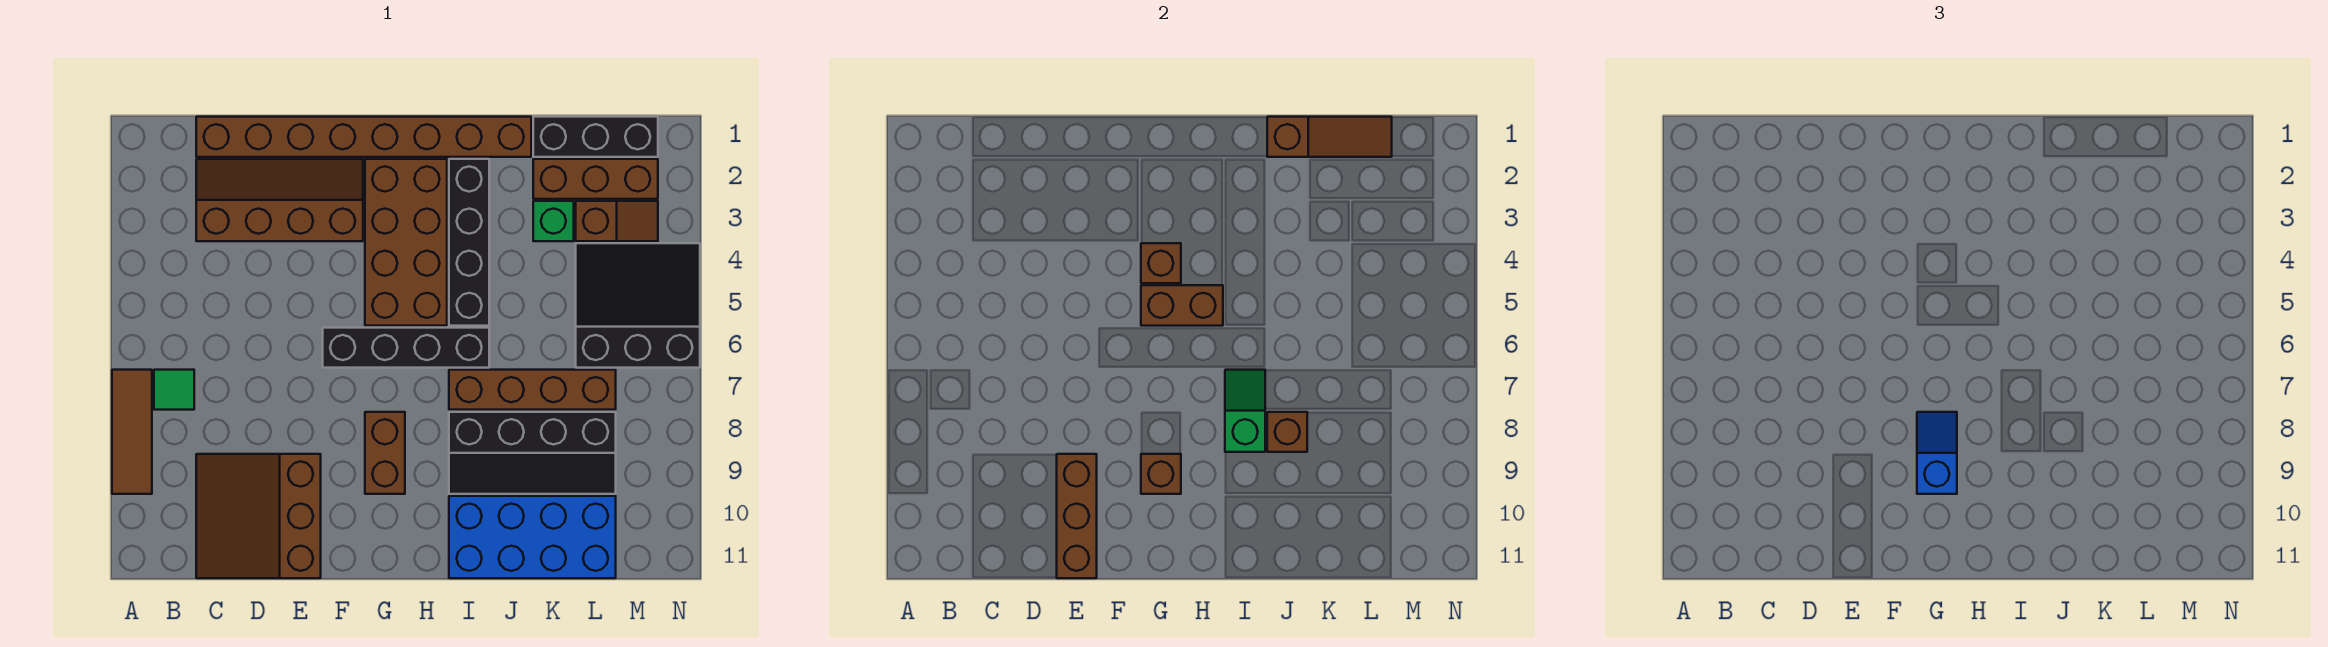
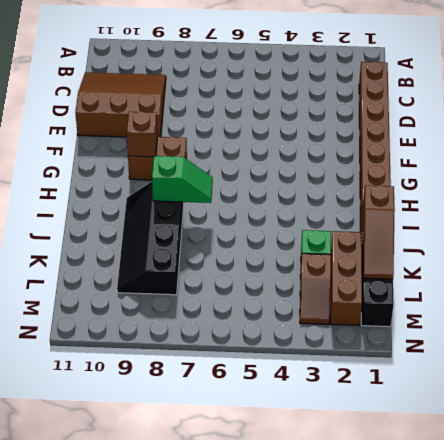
none -> brown tile A7:A9 level 1
none -> green tile B7 level 1
none -> brown slope C2:F3 level 1 top 3

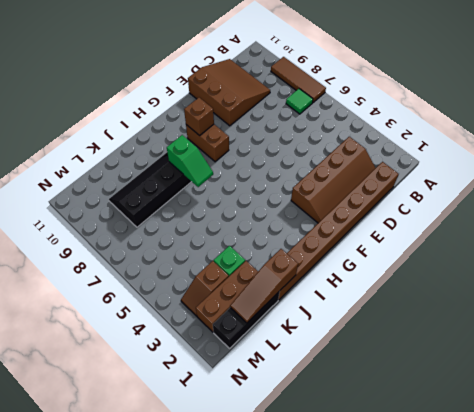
none -> black brick F6:I6 level 1
none -> brown brick G2:H5 level 1
none -> black brick I2:I5 level 1

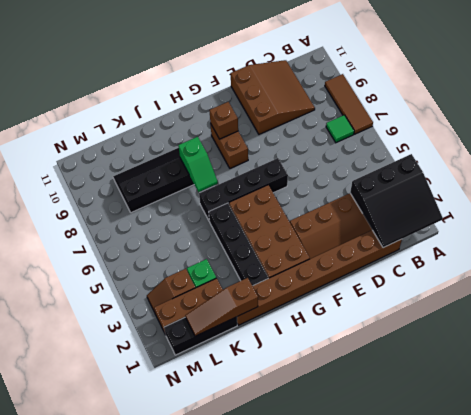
black slope A1:C3 level 2 top 3 -> black slope L4:N6 level 1 top 6
none -> brown brick I7:L7 level 1
none -> blue brick I10:L11 level 1
none -> brown brick E9:E11 level 2

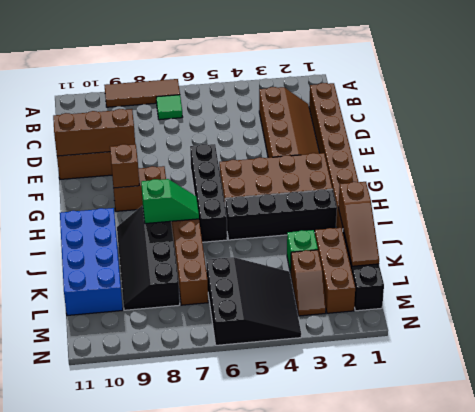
none -> brown brick G4 level 2
none -> brown brick G5:H5 level 2
none -> brown brick J8 level 2

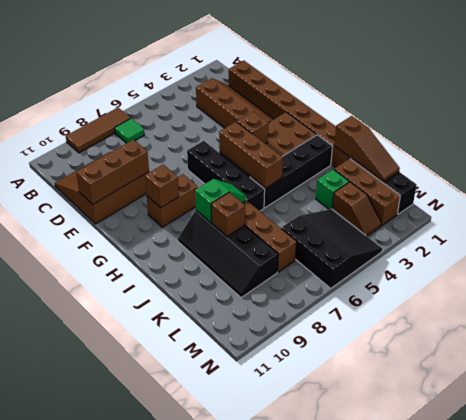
brown brick G5:I5 level 2 -> brown brick G5:H5 level 2
none -> blue brick I10:L11 level 1
none -> blue slope G8:G9 level 3 top 9

